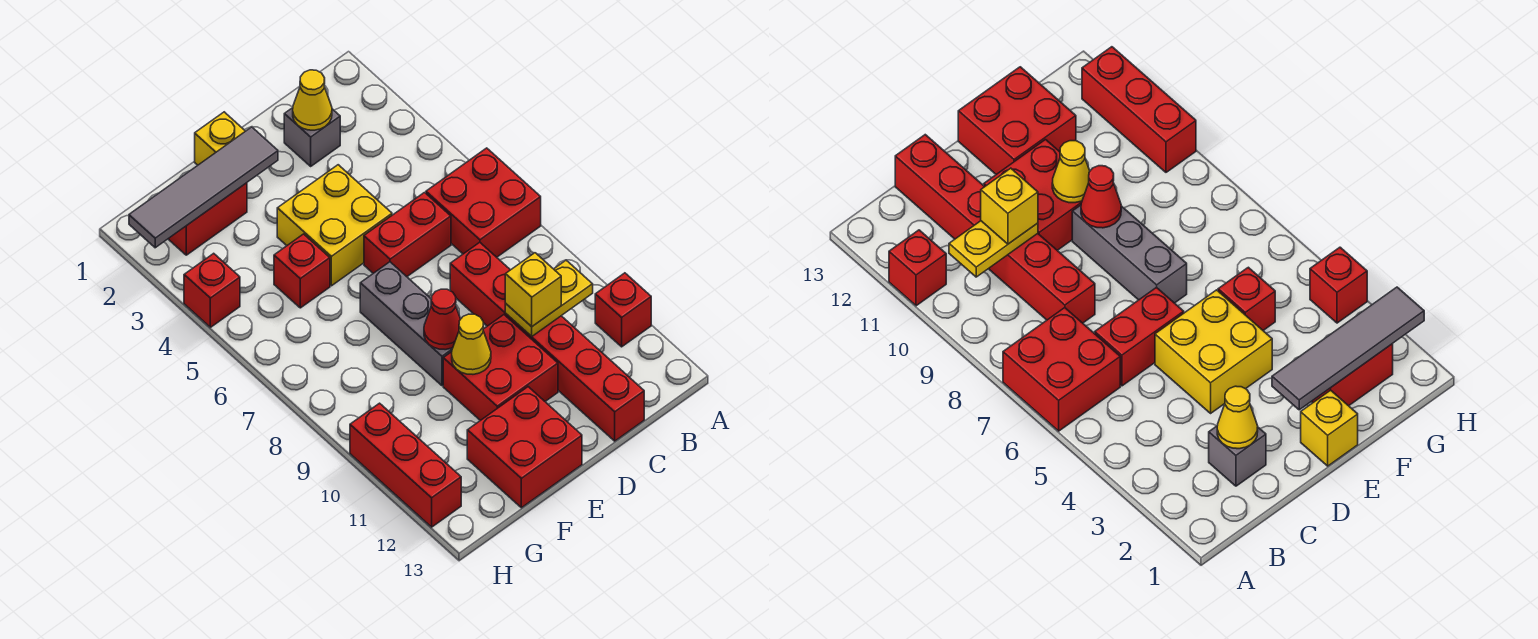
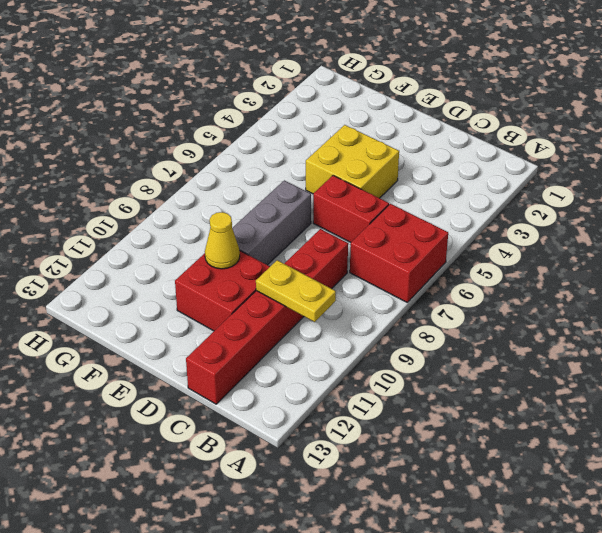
none -> red brick A11 level 1
none -> grey brick C2 level 1
none -> yellow brick E1 level 1

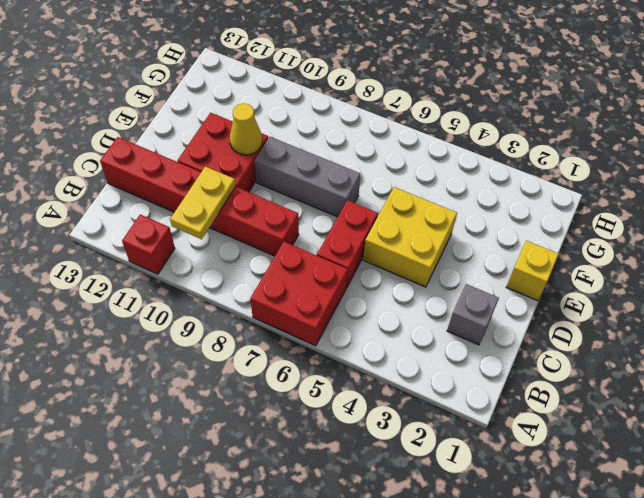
none -> red brick E12:F13 level 1
none -> red brick F2:G2 level 1
none -> red brick F5 level 1

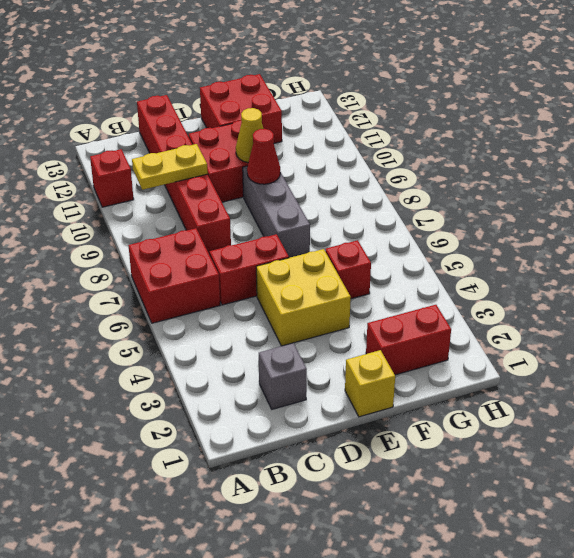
none -> red brick H4 level 1
none -> red brick H10:H12 level 1
none -> yellow cone C2 level 2

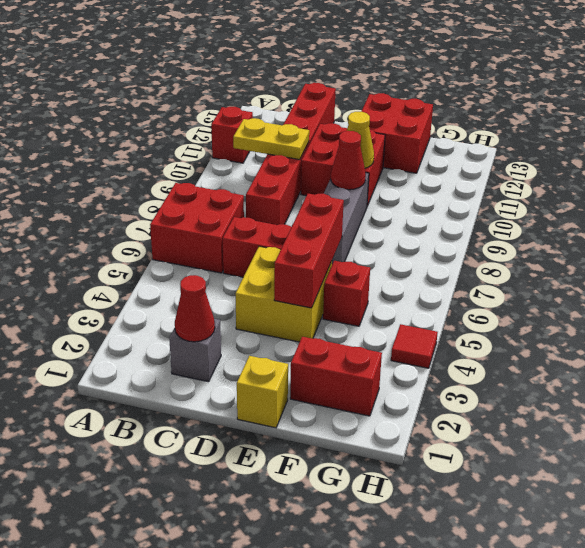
red cone C2 level 2 -> yellow cone C2 level 2
red brick E4:E6 level 2 -> red brick H10:H12 level 1
red tile H4 level 1 -> red brick H4 level 1
none -> grey tile E2:H2 level 2
none -> yellow brick C10 level 3

